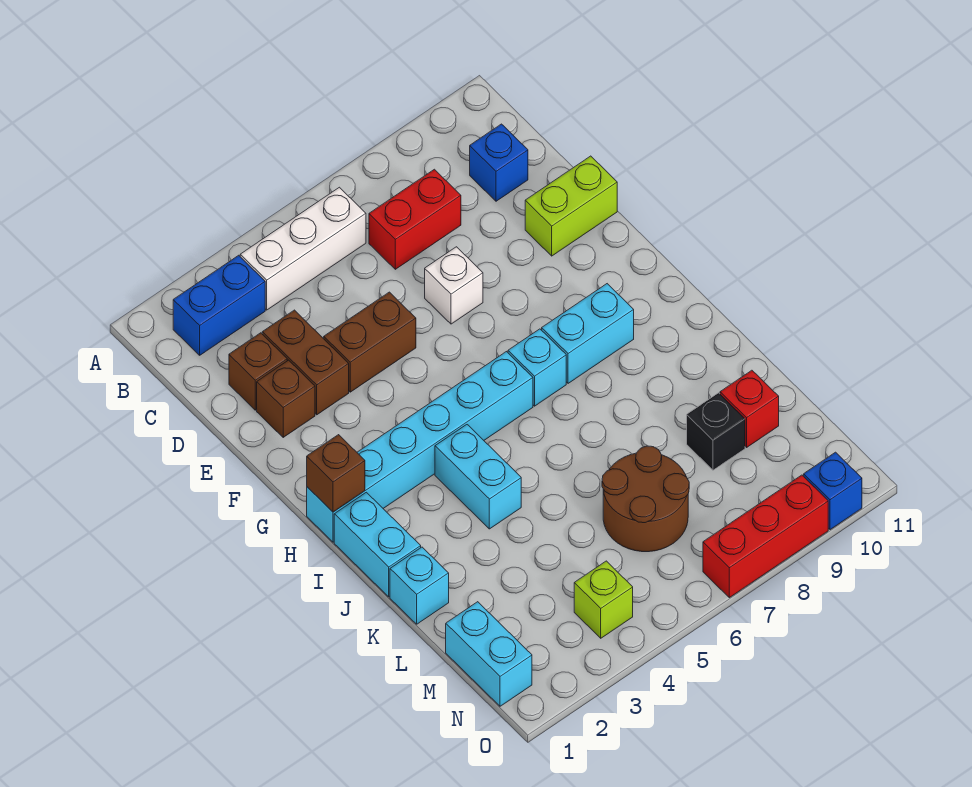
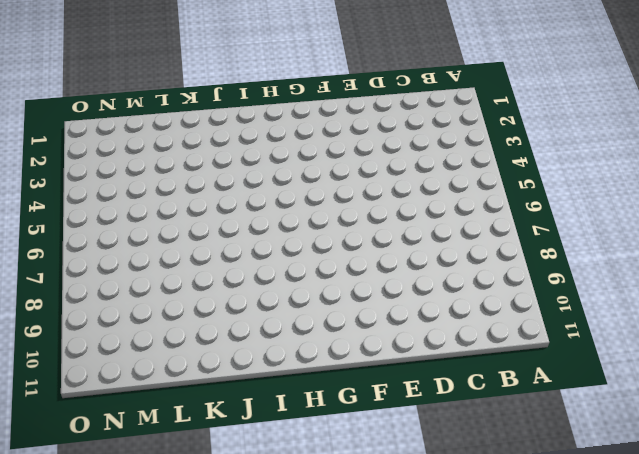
none -> blue brick B2:B3 level 1
none -> white brick B4:B6 level 1
none -> red brick C7:C8 level 1

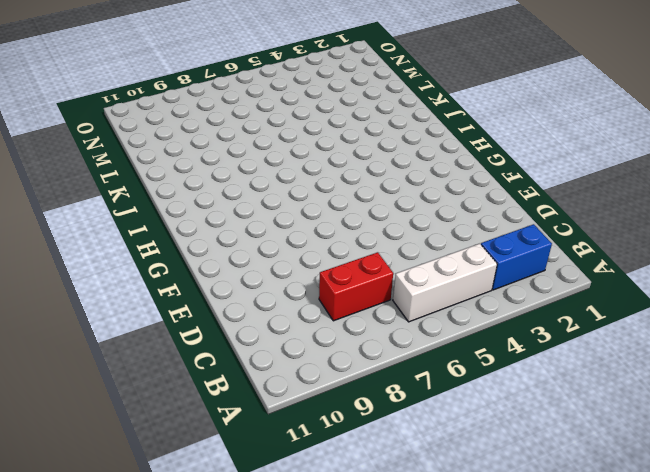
none -> blue brick C10 level 1
none -> brown brick D2 level 1
none -> brown brick D3:E3 level 1

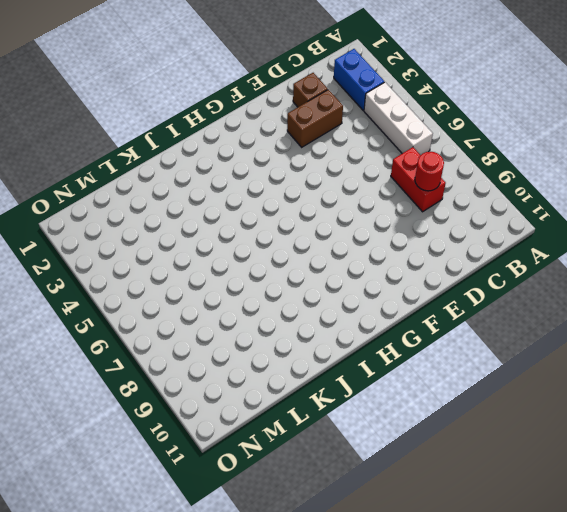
red round brick C8 level 2 -> none
none -> blue brick C10 level 1
none -> brown brick E2 level 1
none -> brown brick E4:E5 level 1

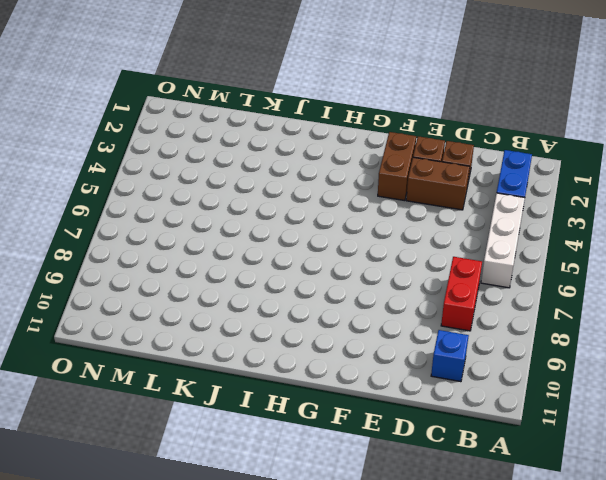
brown brick F2:F3 level 1 -> brown brick E4:E5 level 1
none -> white brick E7 level 1
none -> lime brick E10:E11 level 1
none -> cyan brick H1:H6 level 1

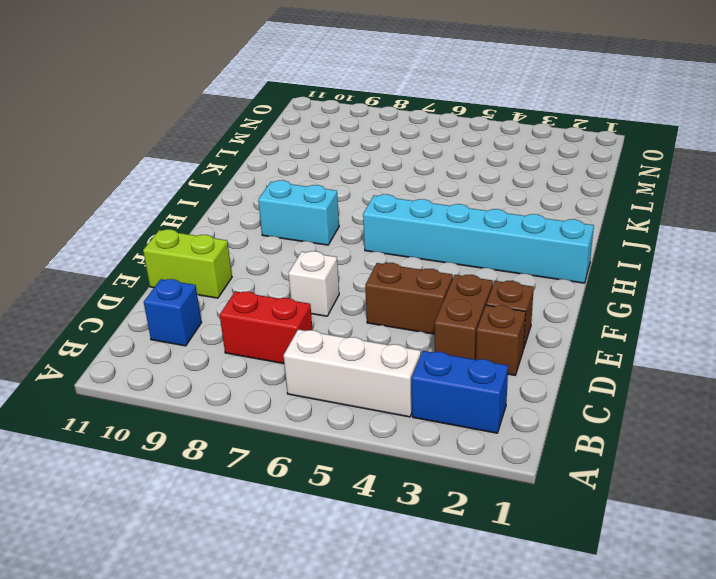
none -> cyan brick H7 level 1
none -> cyan brick I1:J1 level 1
none -> cyan brick I4:J4 level 1

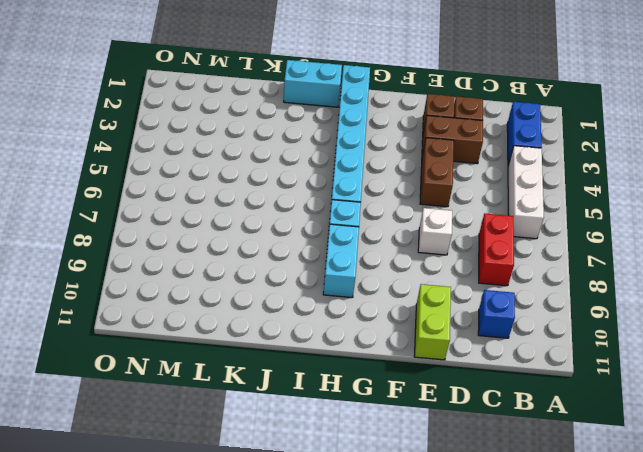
none -> cyan brick I4:J4 level 1
none -> cyan brick K1 level 1
none -> brown round brick L6:M7 level 1

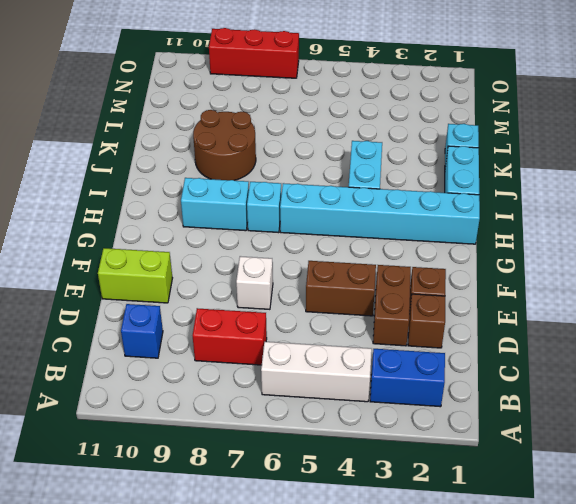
brown round brick J8:K9 level 1 -> brown round brick L6:M7 level 1
none -> black brick L9 level 1
none -> red brick L10 level 1
none -> cyan brick M1:N1 level 1

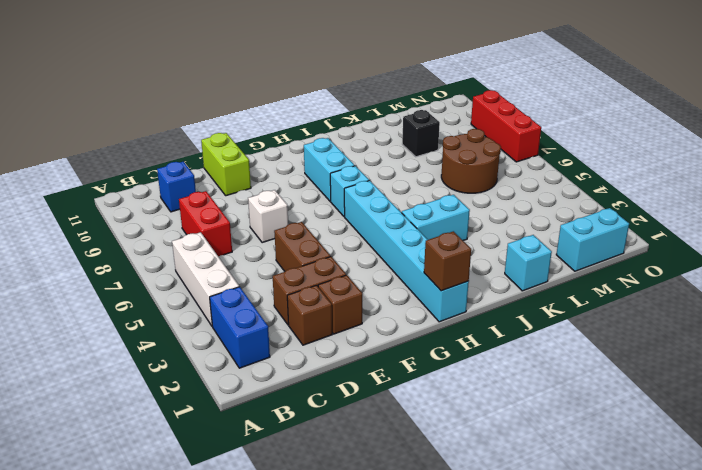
none -> cyan brick I1:J1 level 1
none -> red brick L10 level 1
none -> lime brick N4 level 1

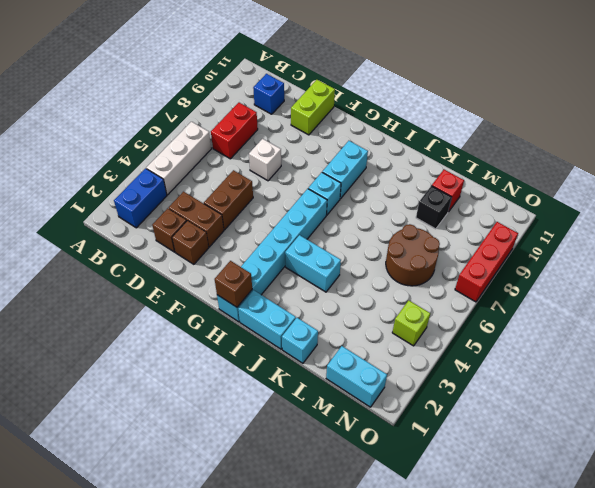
none -> blue brick O10 level 1

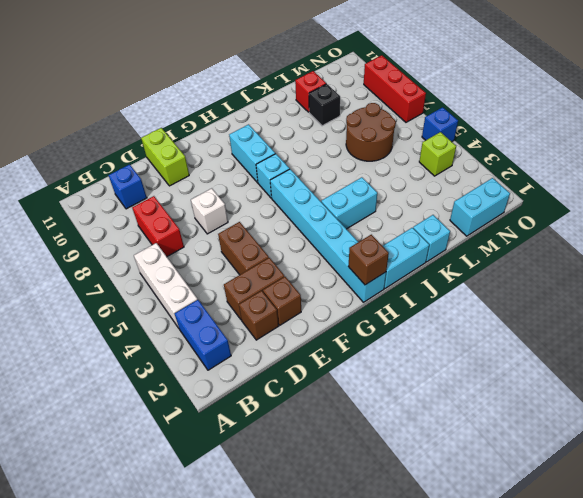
blue brick O5 level 1 -> blue brick O10 level 1

